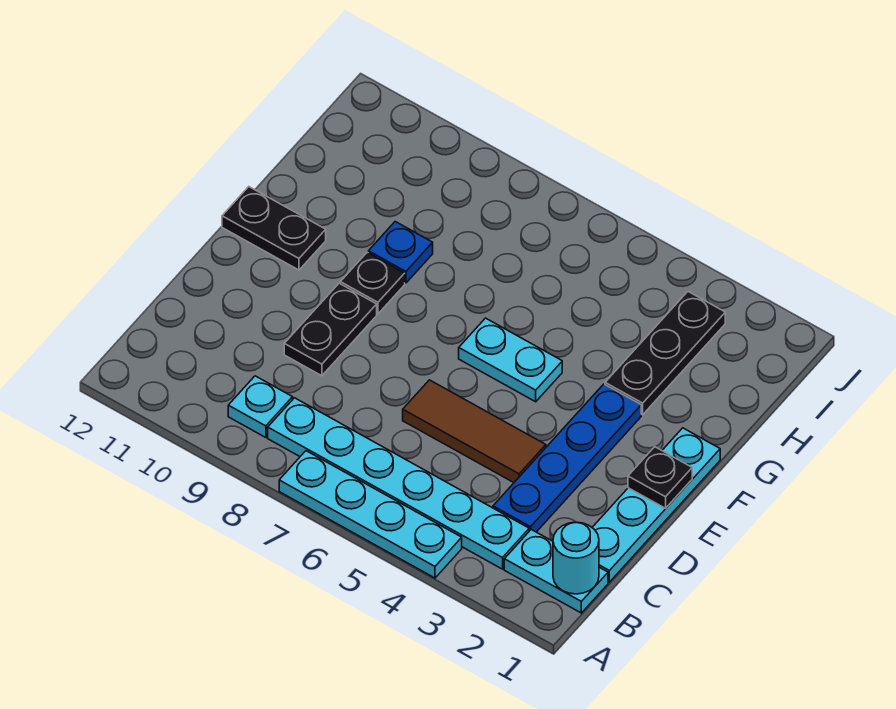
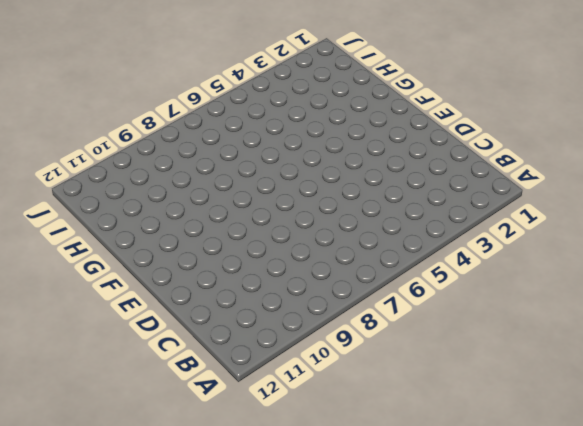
none -> cyan plate A4:A7 level 1
none -> cyan plate B1:B2 level 1
none -> cyan plate B3:B8 level 1

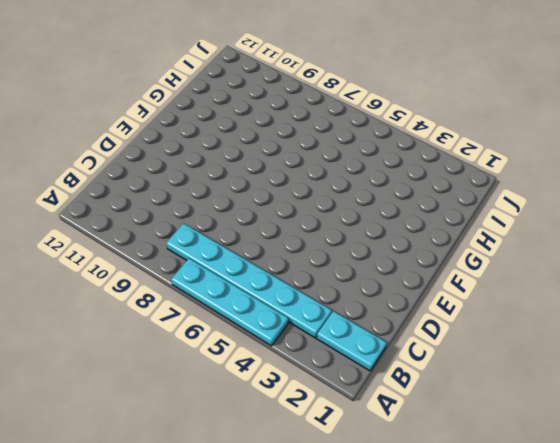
none -> cyan plate B9 level 1
none -> cyan plate C1:F1 level 1
none -> blue plate C3:F3 level 1

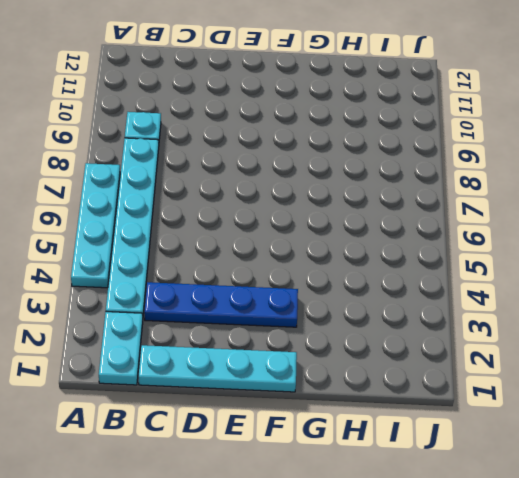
none -> brown tile D4:D6 level 1
none -> black plate D9:E9 level 1
none -> cyan plate F5:F6 level 1

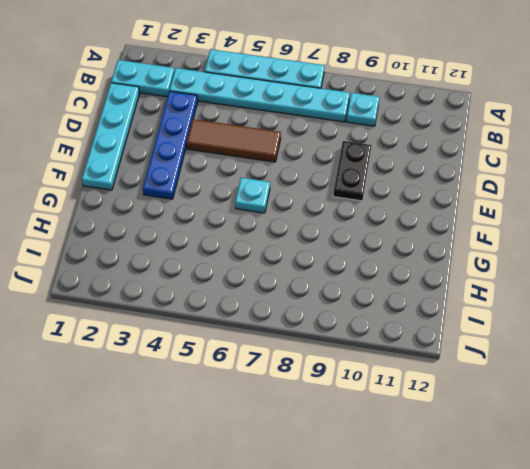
cyan plate F6 level 1 -> cyan plate F5:F6 level 1
none -> black plate F9 level 1
none -> black plate F11:F12 level 1
none -> black plate G3:I3 level 1

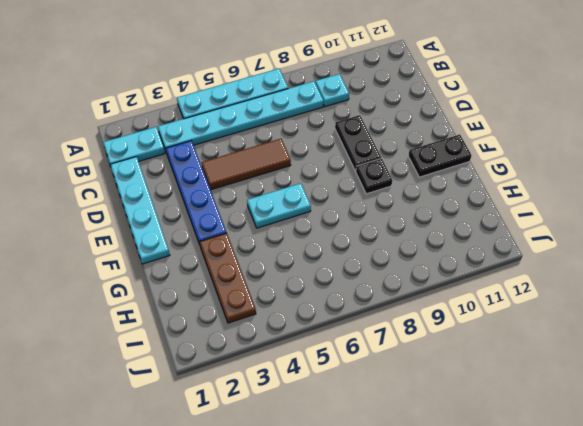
brown plate G3:I3 level 1 -> black plate G3:I3 level 1
none -> blue plate G9 level 1
none -> cyan round brick B1 level 2
none -> black plate E1 level 2

